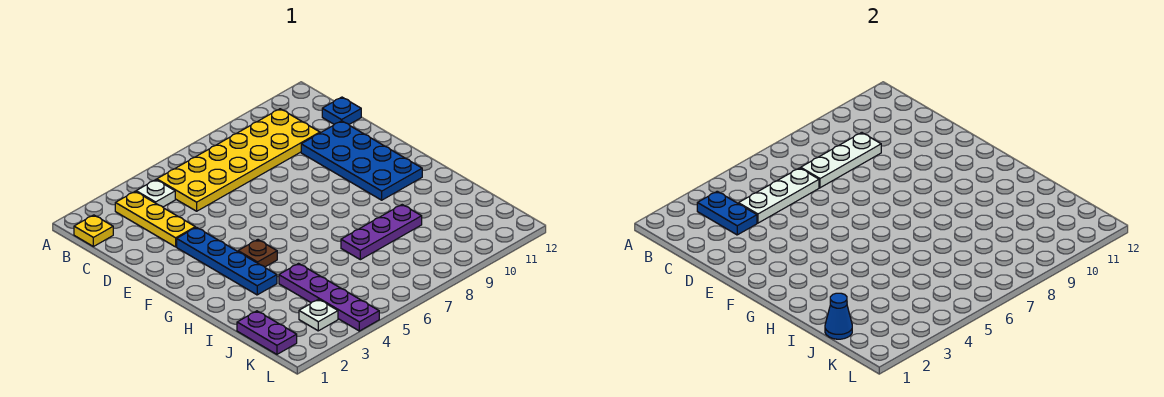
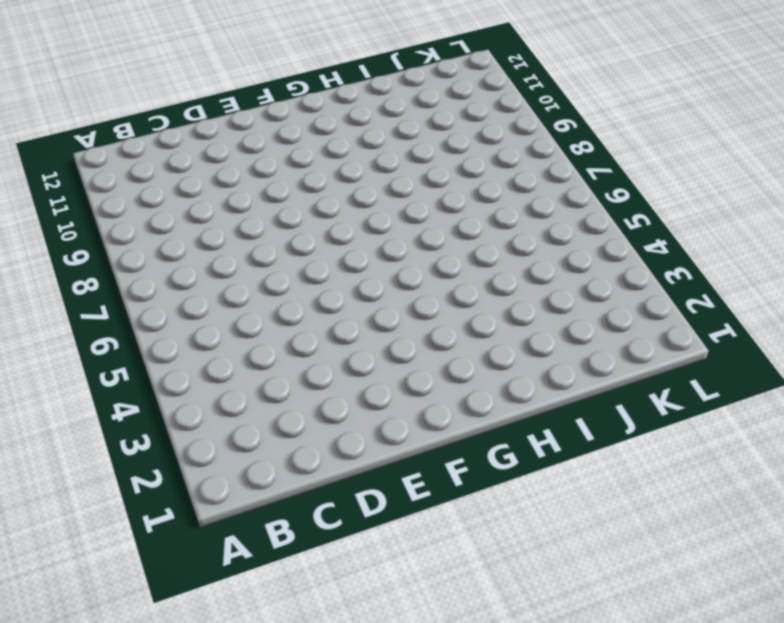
none -> yellow plate B1 level 1
none -> yellow plate B3:D3 level 1
none -> white plate B4 level 1

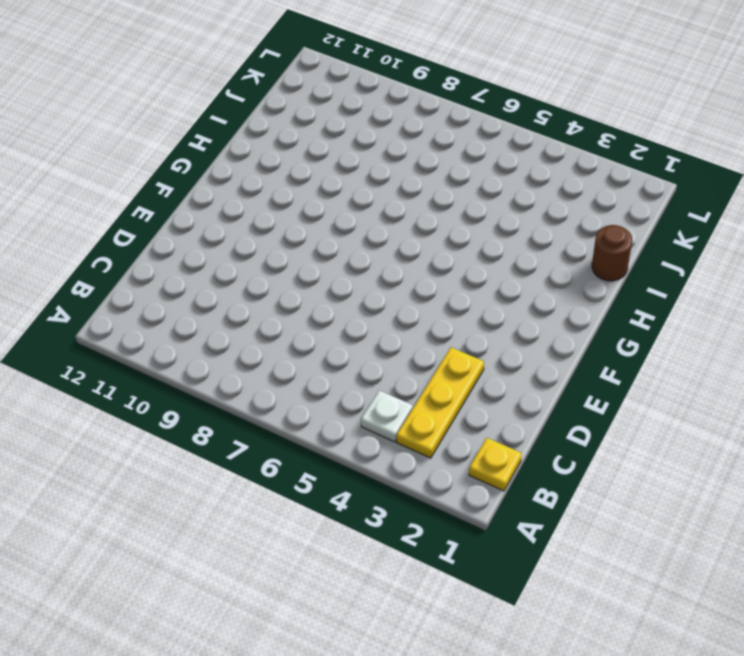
brown round brick I1 level 1 -> none
none -> yellow plate B5:C10 level 1
none -> blue plate C12 level 1
none -> blue plate D10:G11 level 1

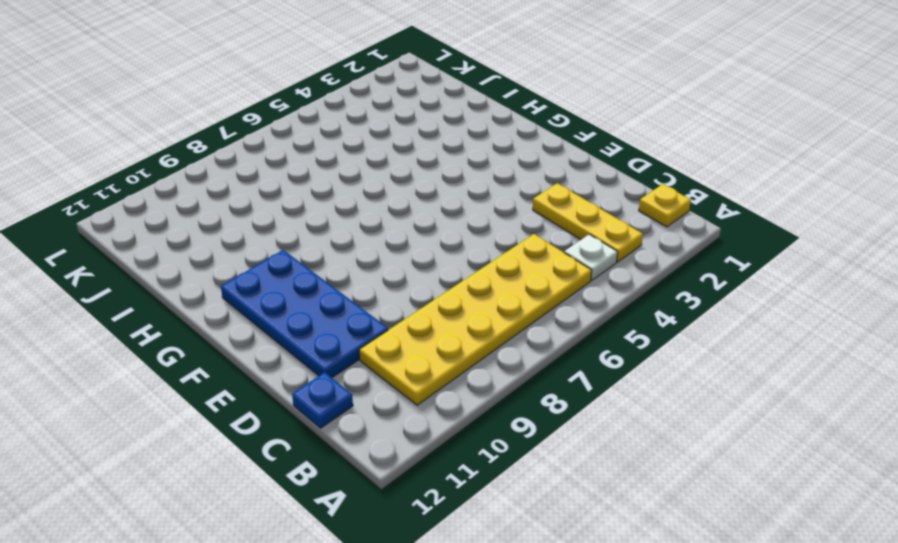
none -> blue plate E3:H3 level 1
none -> brown plate G4 level 1
none -> purple plate I4:L4 level 1

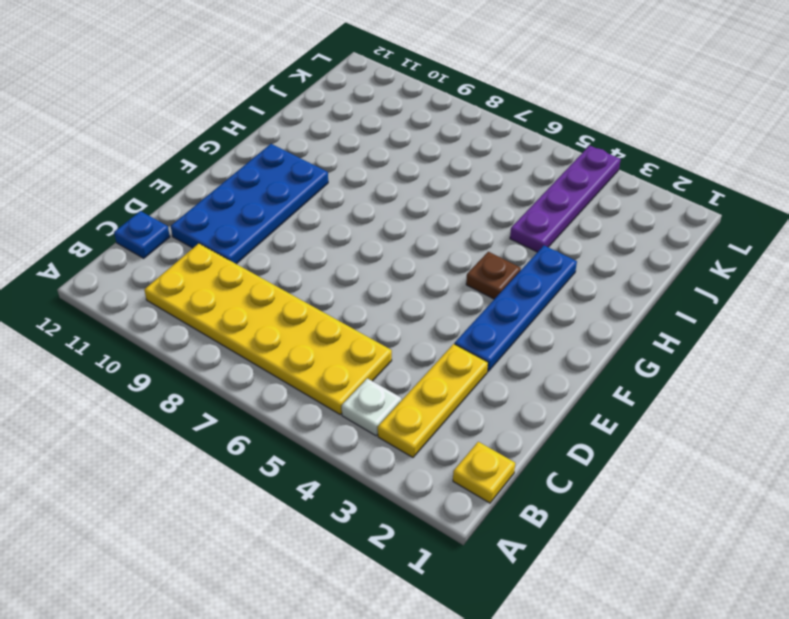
none -> purple plate I7:I9 level 1
none -> purple plate J1:K1 level 1
none -> white plate K3 level 1

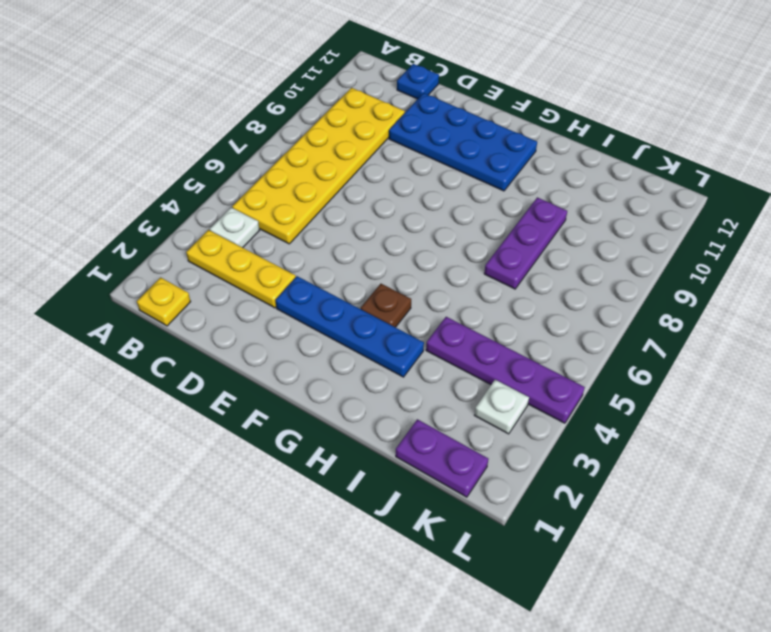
none -> blue plate B3:C3 level 2
none -> white plate C4:C6 level 2
none -> white plate C7:C9 level 2

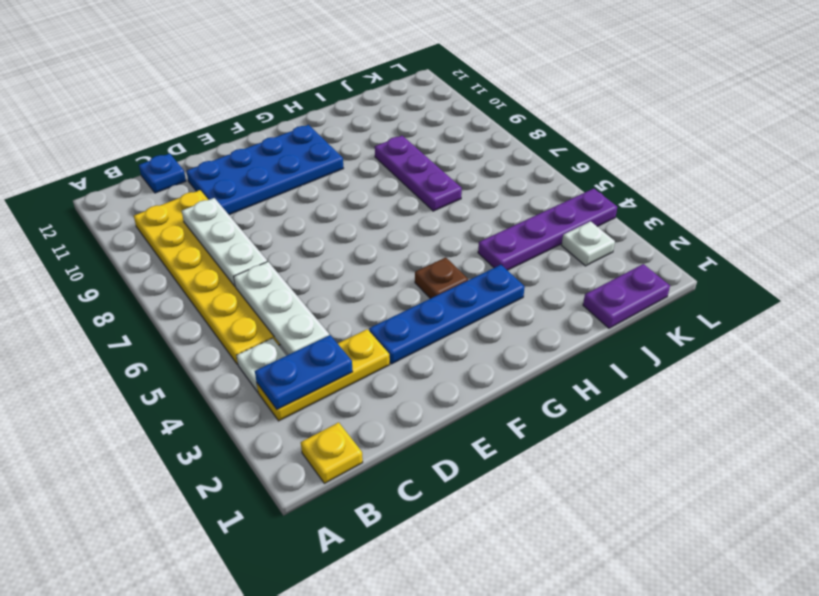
none -> blue cone J1 level 2

